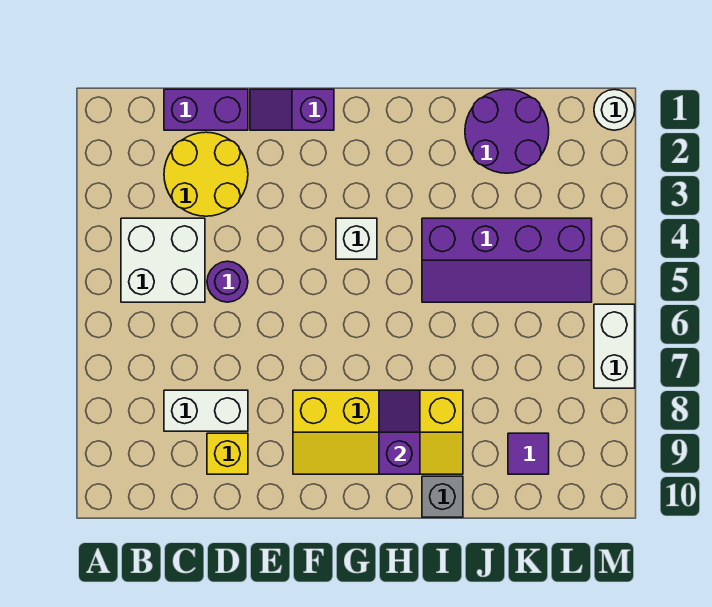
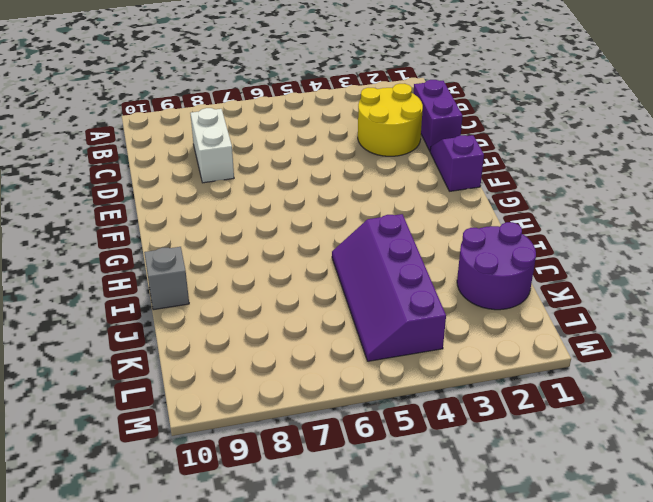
none -> white brick B4:C5 level 1
none -> purple round brick D5 level 1
none -> yellow brick D9 level 1

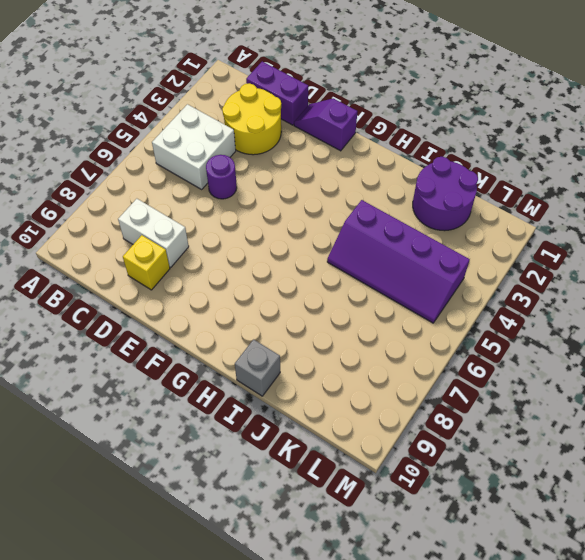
none -> yellow slope F8:I9 level 1 top 8
none -> white brick G4 level 1
none -> purple tile K9 level 1

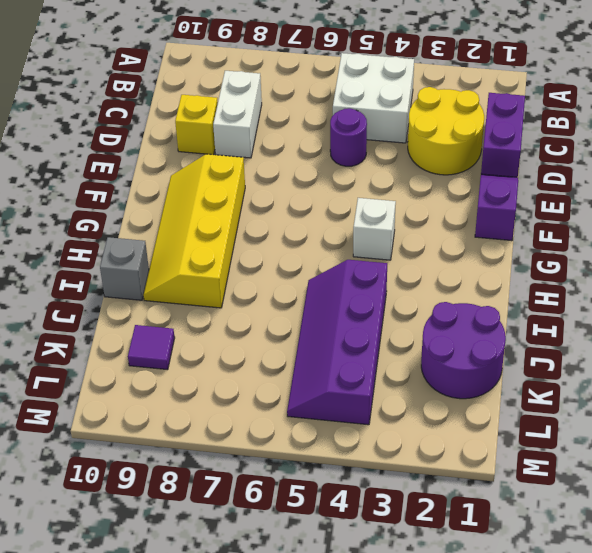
none -> white round brick M1 level 1
none -> white brick M6:M7 level 1
none -> purple slope H8:H9 level 2 top 9

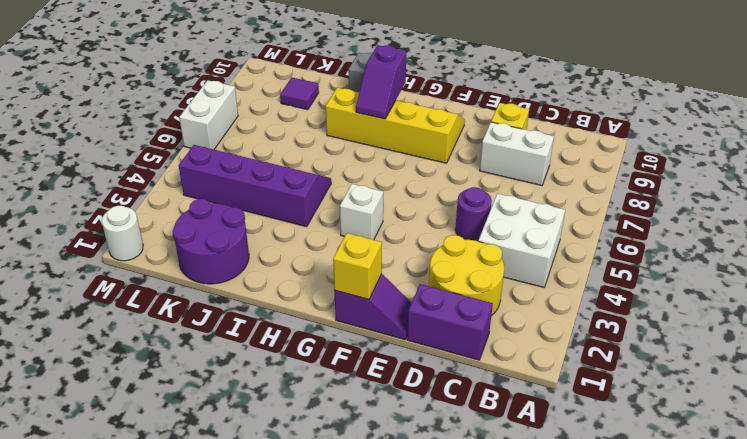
yellow brick F1 level 2 -> none

